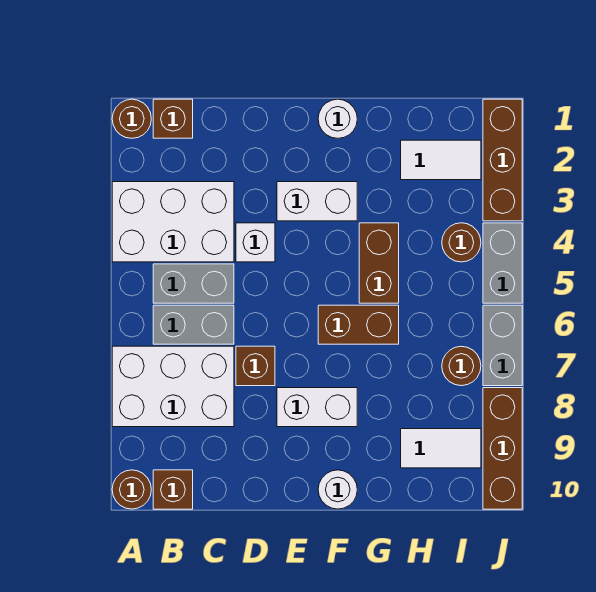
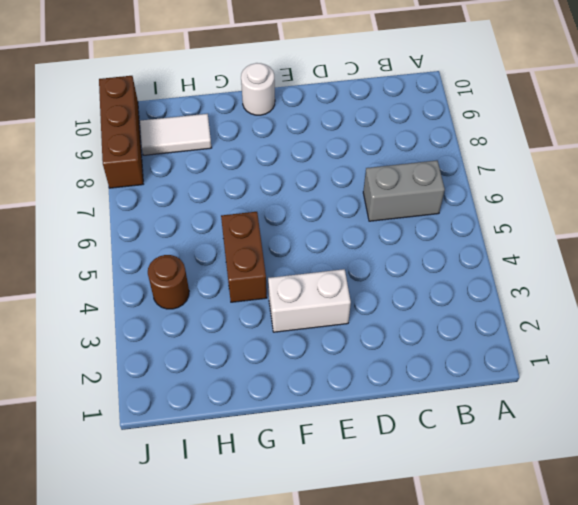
none -> brown round brick A1 level 1
none -> white brick A3:C4 level 1
none -> white brick A7:C8 level 1

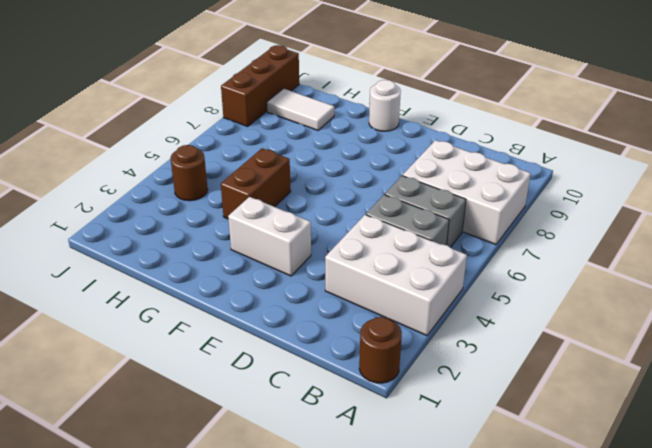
none -> brown round brick A10 level 1
none -> brown brick B1 level 1
none -> brown brick B10 level 1

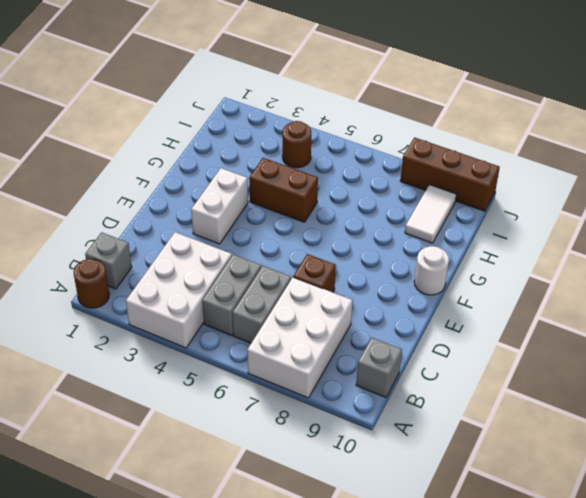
grey brick B1 level 1 -> brown brick B1 level 1
grey brick B10 level 1 -> brown brick B10 level 1
none -> brown round brick A10 level 1
none -> white brick D4 level 1
none -> white brick E8:F8 level 1

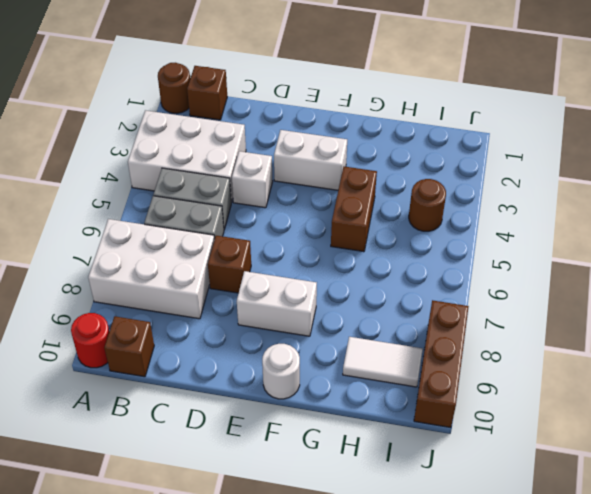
red round brick A10 level 1 -> brown round brick A10 level 1
none -> white round brick F1 level 1
none -> brown brick F6:G6 level 1
none -> white tile H2:I2 level 1

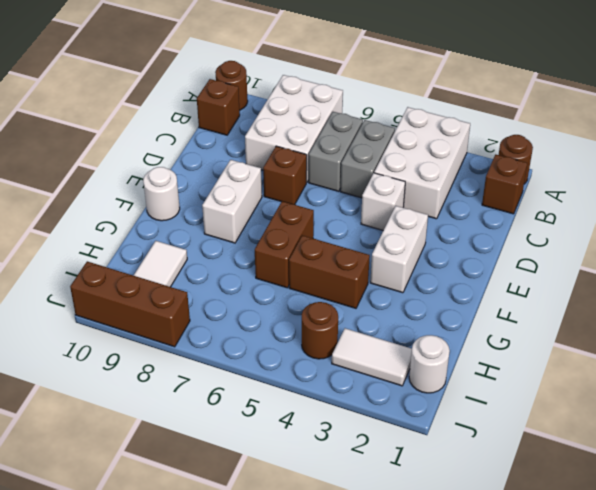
white round brick I1 level 1 -> white round brick F1 level 1
white tile I2:I3 level 1 -> white tile H2:I2 level 1
none -> brown round brick I7 level 1
none -> brown brick J1:J3 level 1
none -> grey brick J4:J5 level 1

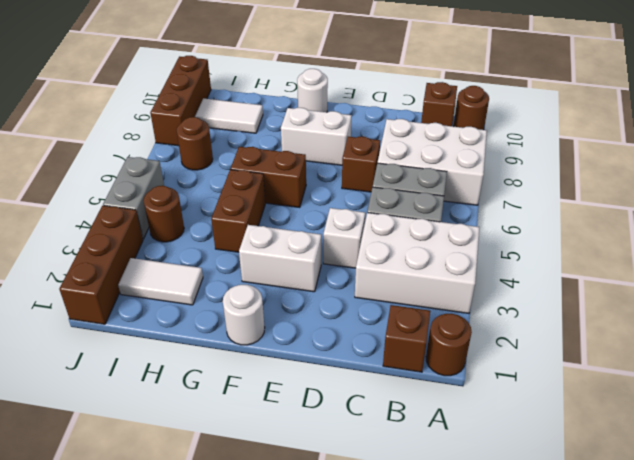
none -> grey brick J6:J7 level 1

